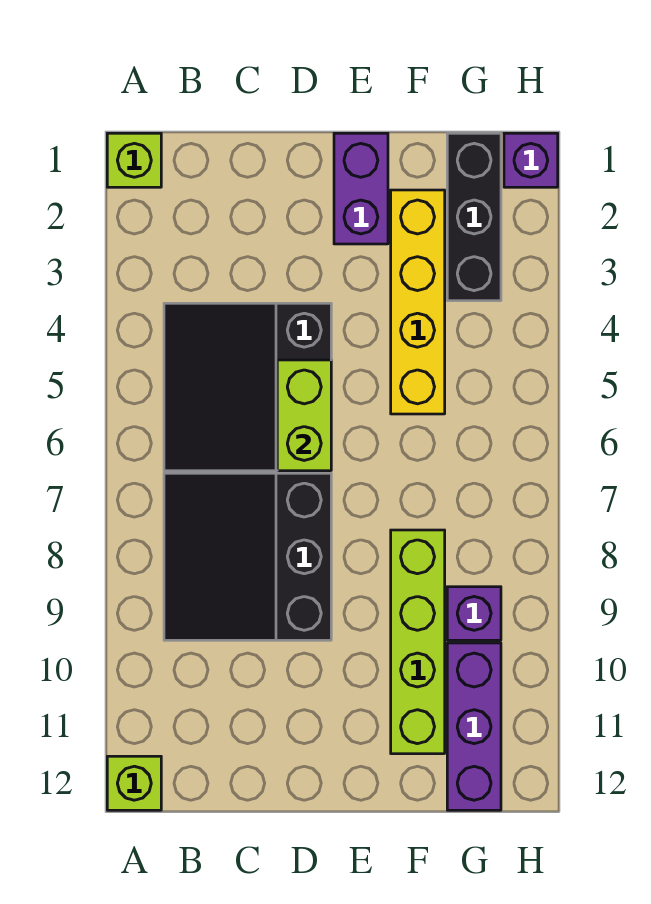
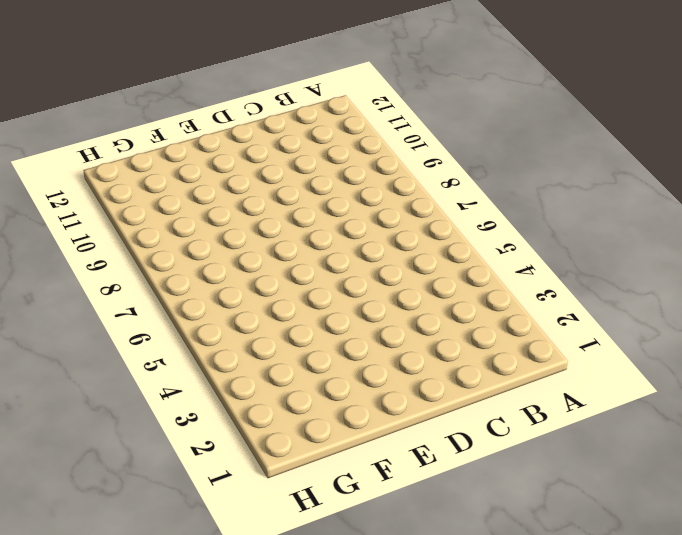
none -> lime brick A1 level 1
none -> lime brick A12 level 1
none -> black slope B4:D6 level 1 top D

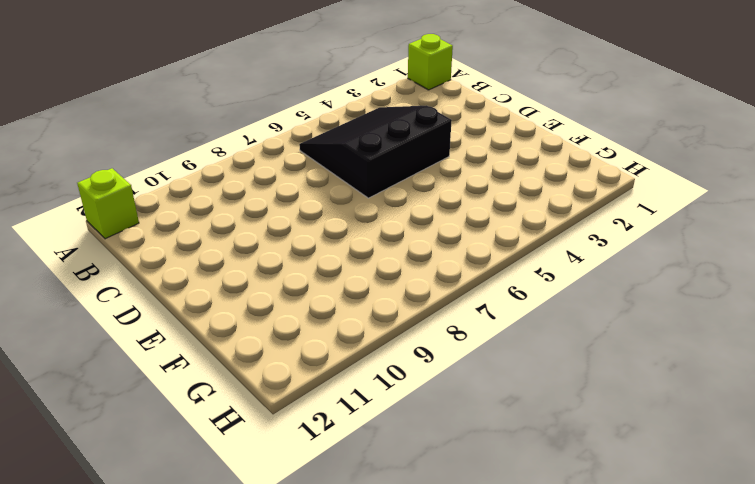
none -> black slope B7:D9 level 1 top D
none -> purple brick E1:E2 level 1
none -> yellow brick F2:F5 level 1

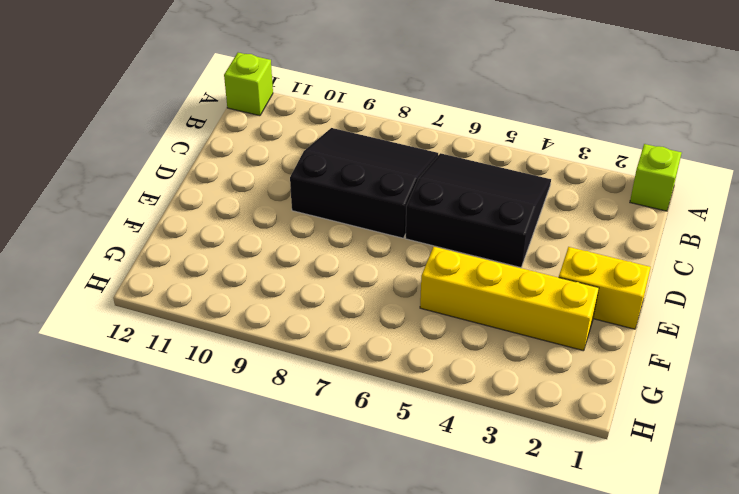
yellow brick E1:E2 level 1 -> purple brick E1:E2 level 1
none -> lime brick F8:F11 level 1
none -> black brick G1:G3 level 1
none -> purple brick G9 level 1

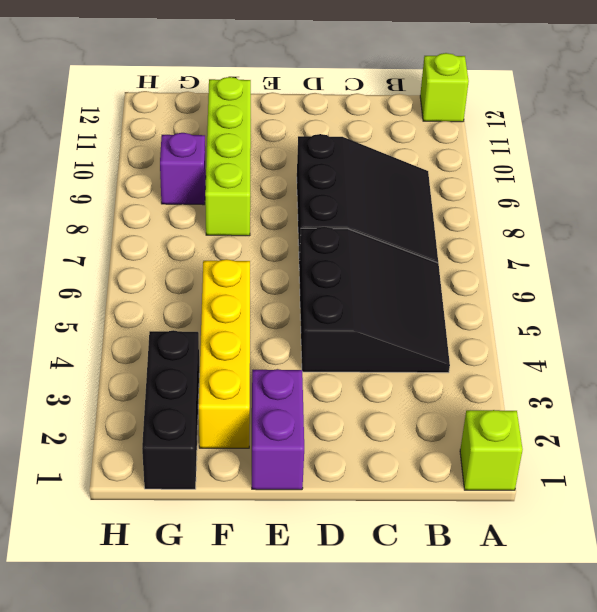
none -> purple brick G10:G12 level 1
none -> purple brick H1 level 1
none -> lime brick D5:D6 level 2

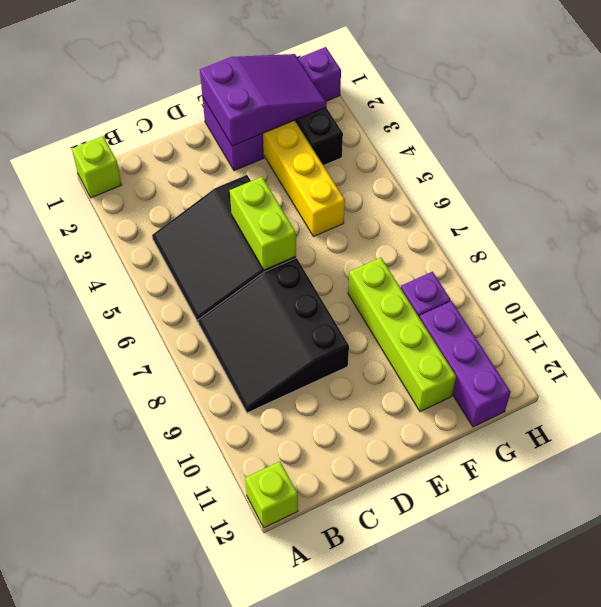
purple slope E1:G2 level 2 top E -> none

